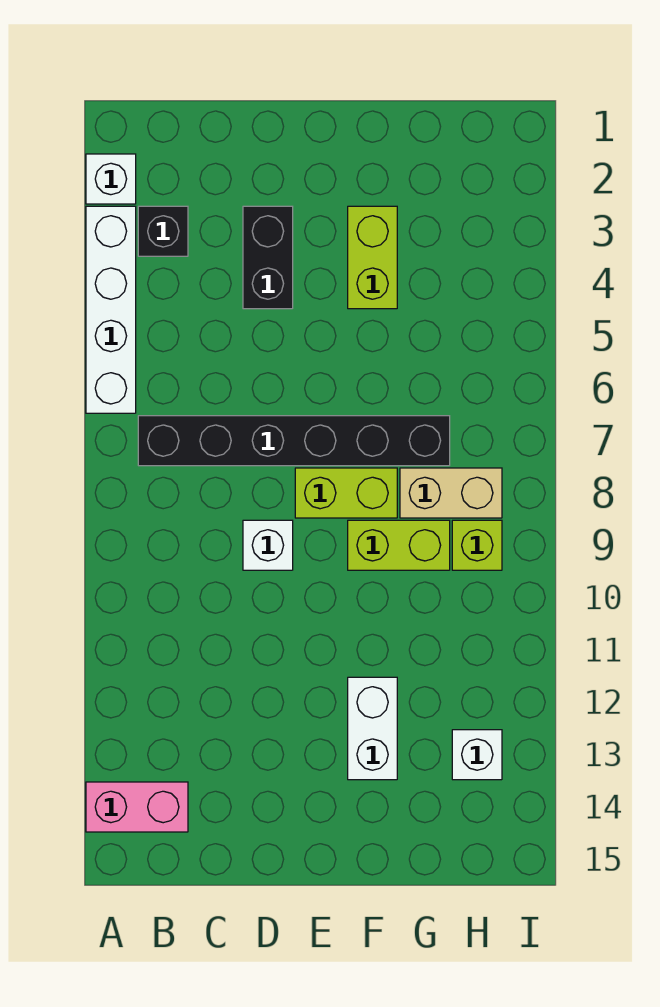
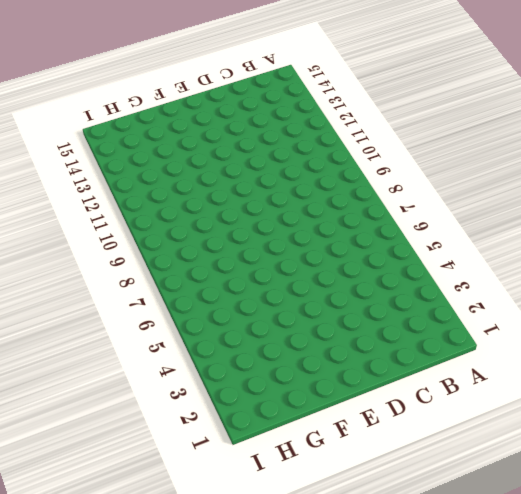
none -> white brick A2 level 1
none -> white brick A3:A6 level 1
none -> pink brick A14:B14 level 1

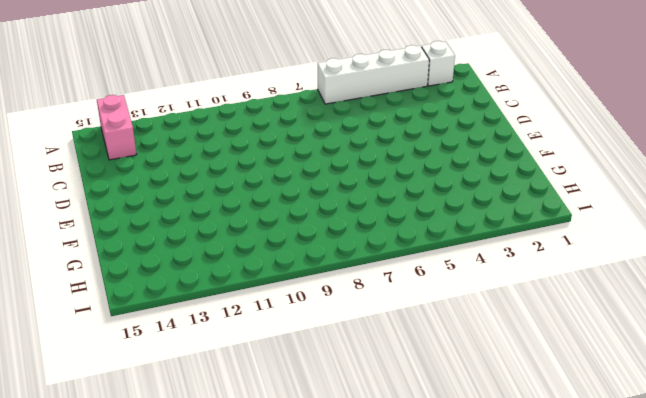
none -> black brick B3 level 1
none -> black brick B7:G7 level 1
none -> black brick D3:D4 level 1

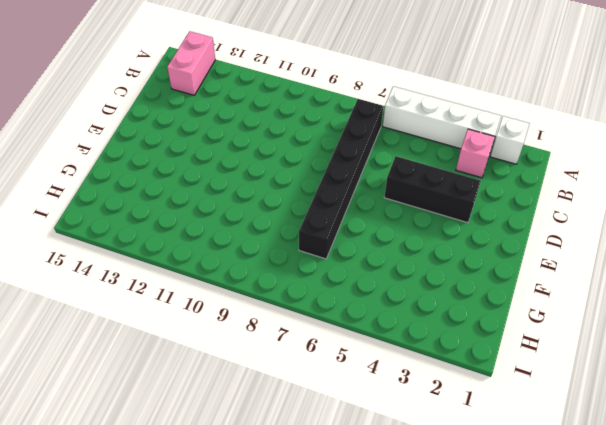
pink brick B3 level 1 -> black brick B3 level 1
black brick D3:D5 level 1 -> black brick D3:D4 level 1
none -> white brick D9 level 1
none -> lime brick E8:F8 level 1
none -> lime brick F3:F4 level 1

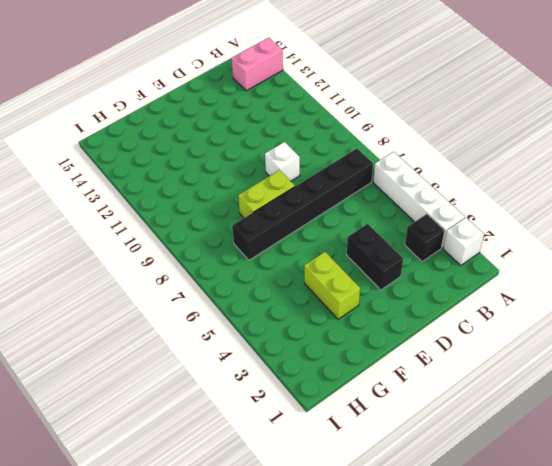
none -> lime brick F9:G9 level 1
none -> white brick F12:F13 level 1
none -> tan brick G8:H8 level 1

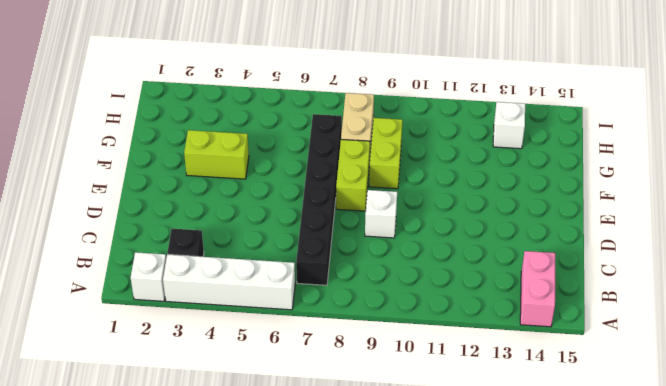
none -> black brick D3:D4 level 1
none -> white brick F12:F13 level 1
none -> lime brick H9 level 1

